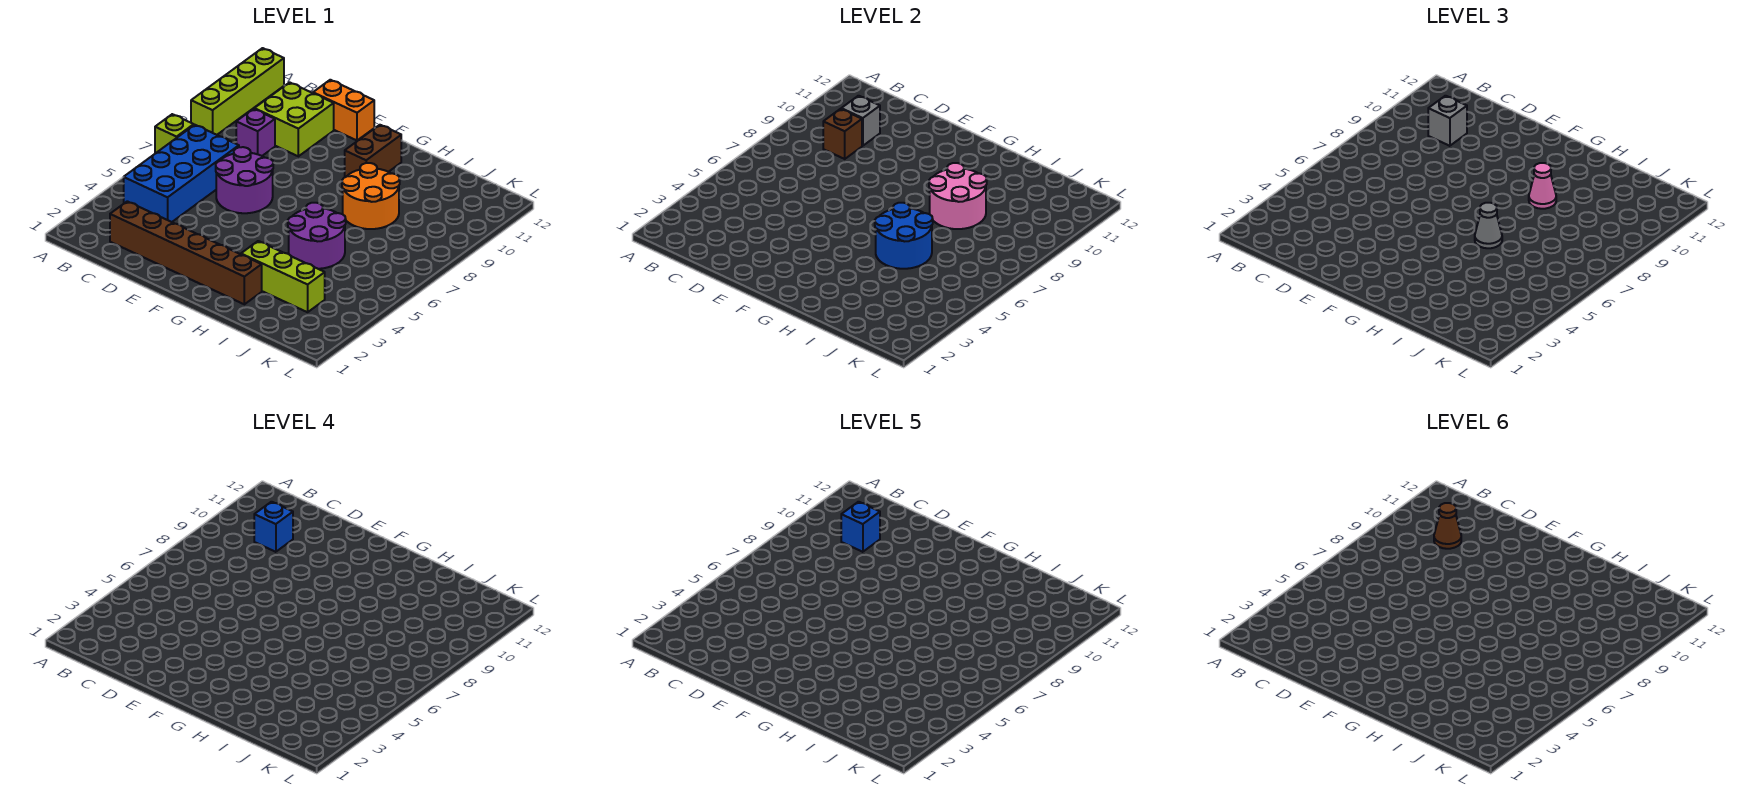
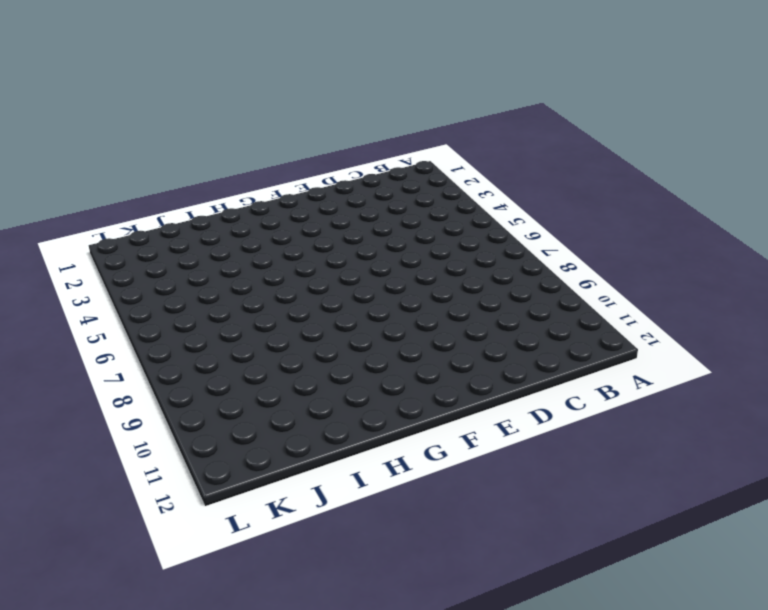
none -> lime brick A7 level 1
none -> lime brick A9:A12 level 1
none -> blue brick B4:C7 level 1

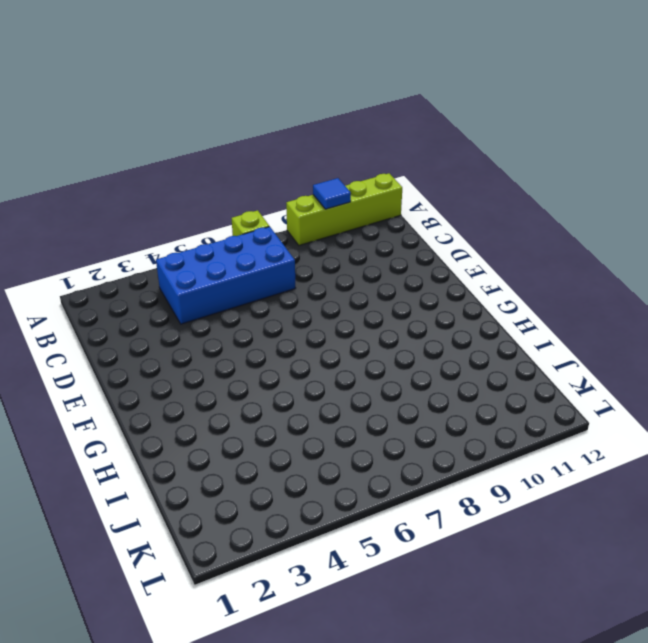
blue tile A10 level 2 -> none
none -> brown brick C2:H2 level 1
none -> purple brick C9 level 1
none -> lime brick C10:D11 level 1

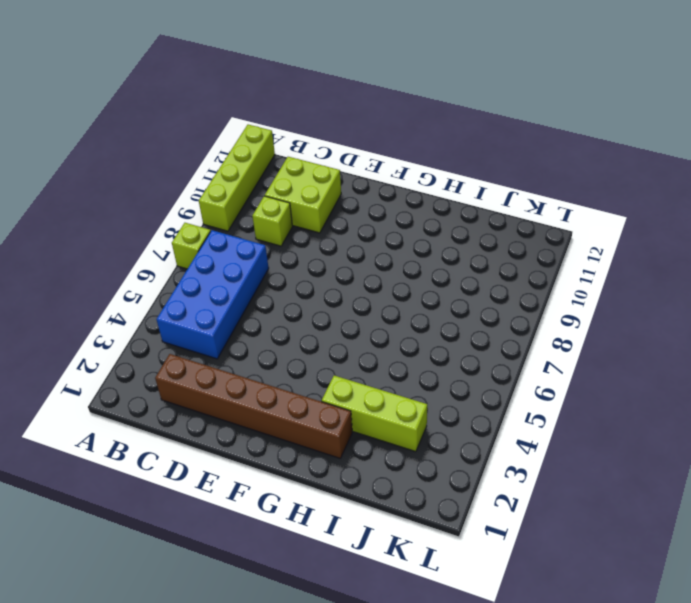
lime brick C9 level 1 -> purple brick C9 level 1
none -> purple round brick D6:E7 level 1
none -> orange brick D12:E12 level 1
none -> brown brick G10:G11 level 1

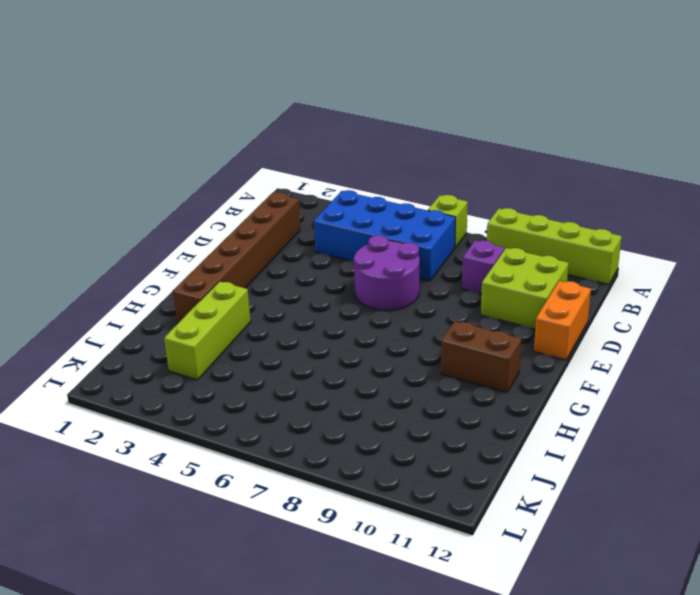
none -> purple round brick H5:I6 level 1
none -> orange round brick H8:I9 level 1
none -> brown brick C9 level 2

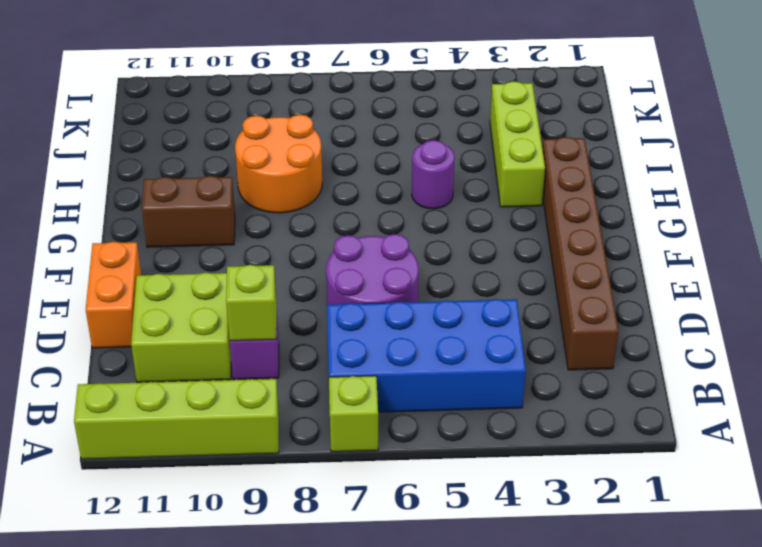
lime brick C9 level 2 -> brown brick C9 level 2
purple round brick H5 level 1 -> purple round brick H5:I6 level 1
none -> grey brick C10 level 2
none -> blue round brick H5:I6 level 2
none -> pink round brick H8:I9 level 2

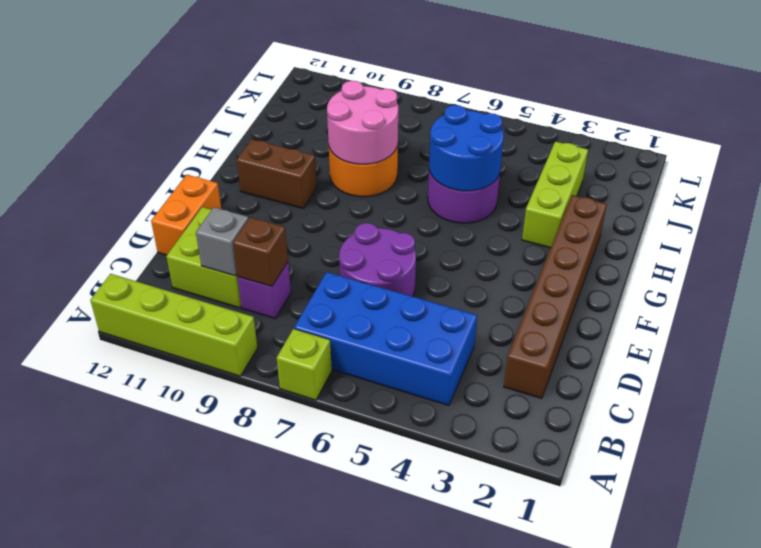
none -> grey brick C10 level 3
none -> grey cone H6 level 3
none -> pink cone H9 level 3

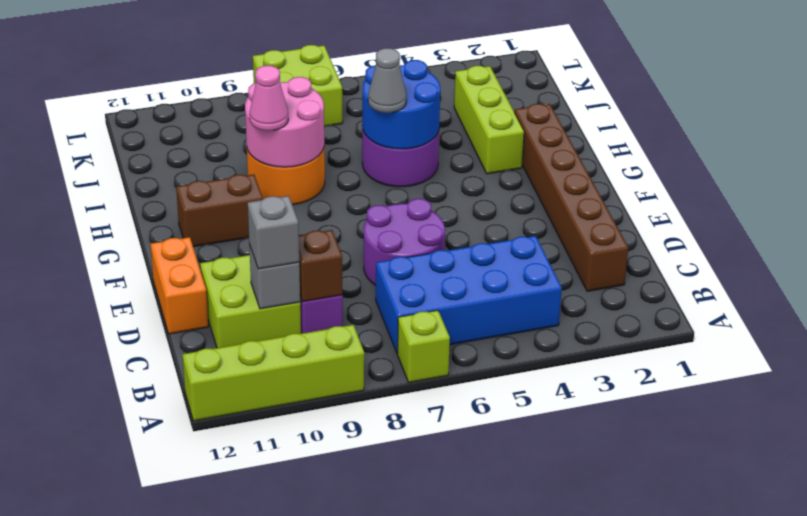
lime brick K7:L8 level 1 -> none
none -> blue brick C10 level 4
none -> blue brick C10 level 5
none -> brown cone C10 level 6

